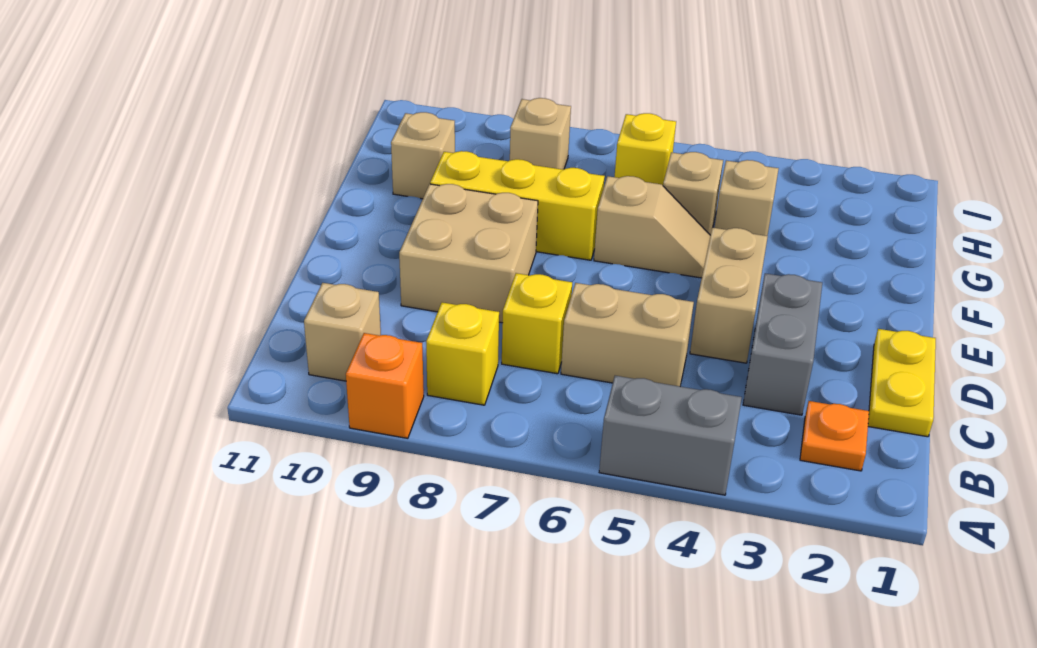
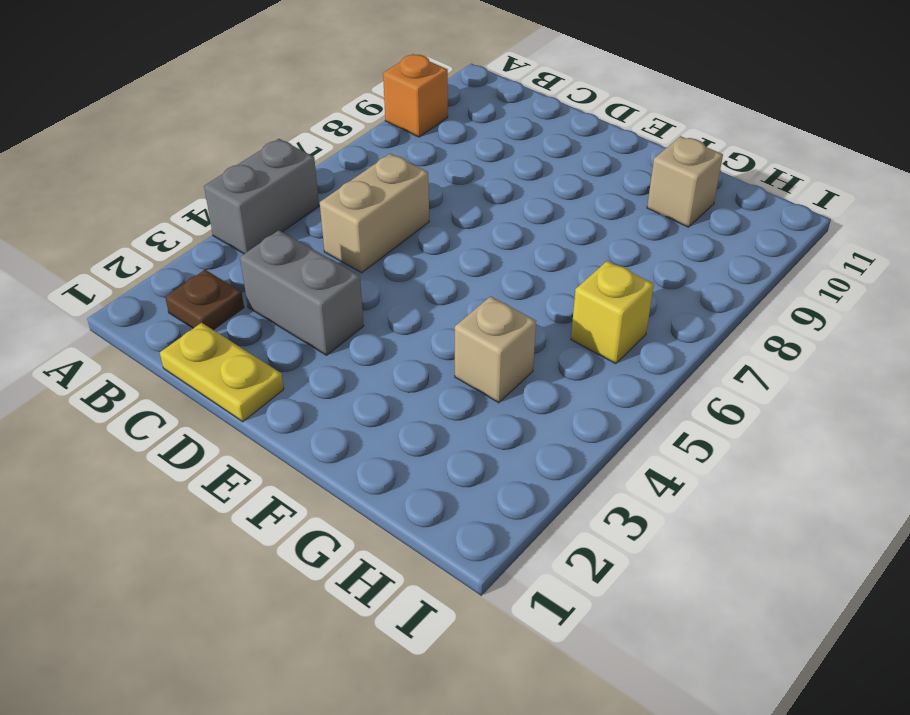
brown plate B2 level 1 -> orange plate B2 level 1
none -> yellow brick B8 level 1
none -> tan brick B10 level 1
none -> yellow brick C7 level 1

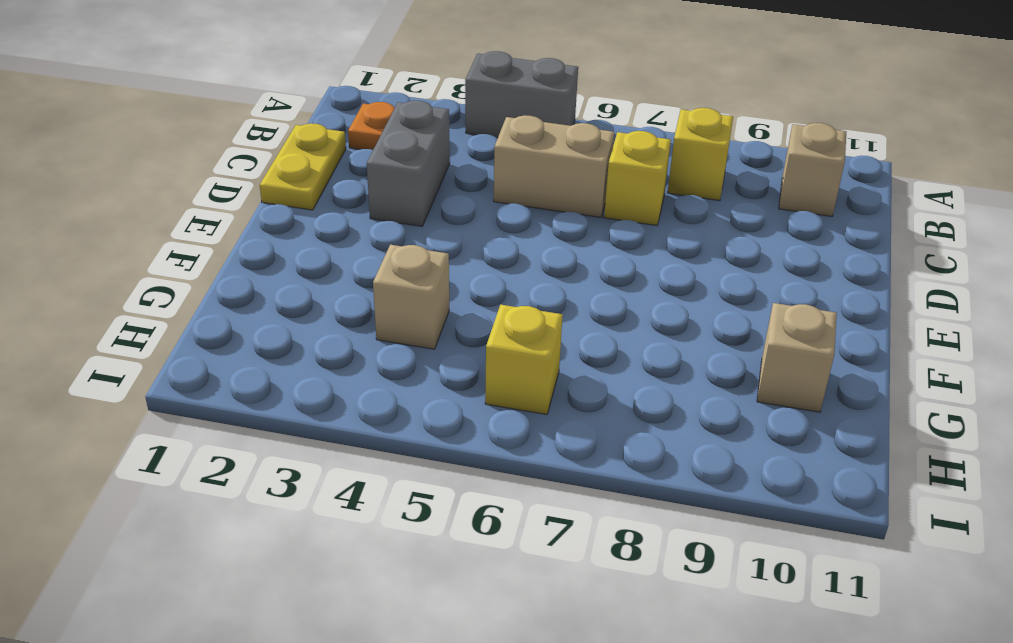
none -> orange brick A9 level 1
none -> tan brick D4:E4 level 1
none -> tan brick D8:E9 level 1

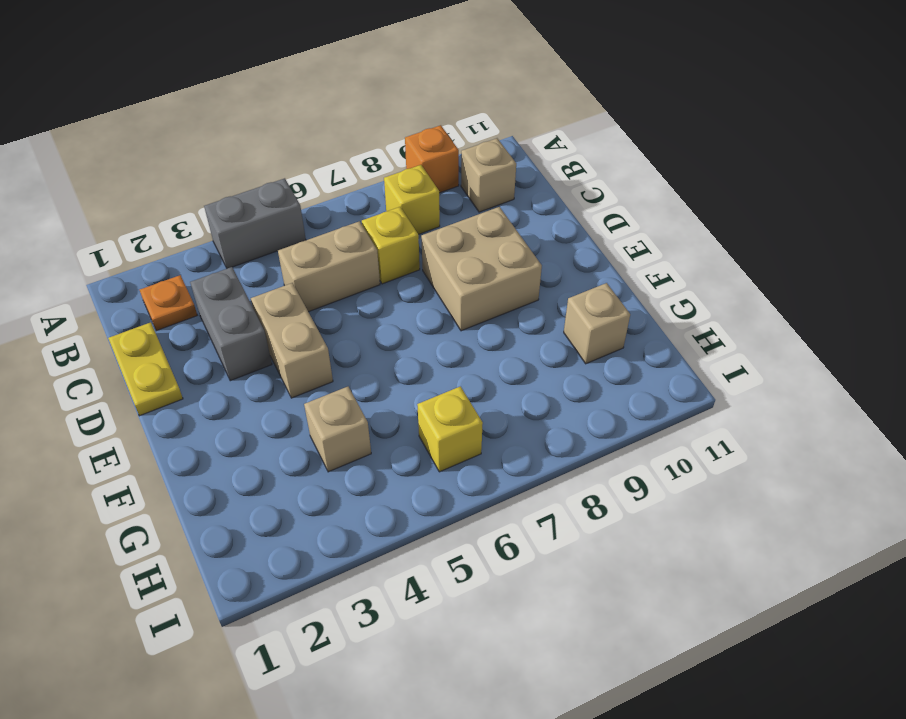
none -> tan slope F5:F6 level 1 top 6
none -> yellow brick F7:F9 level 1
none -> tan brick G5 level 1

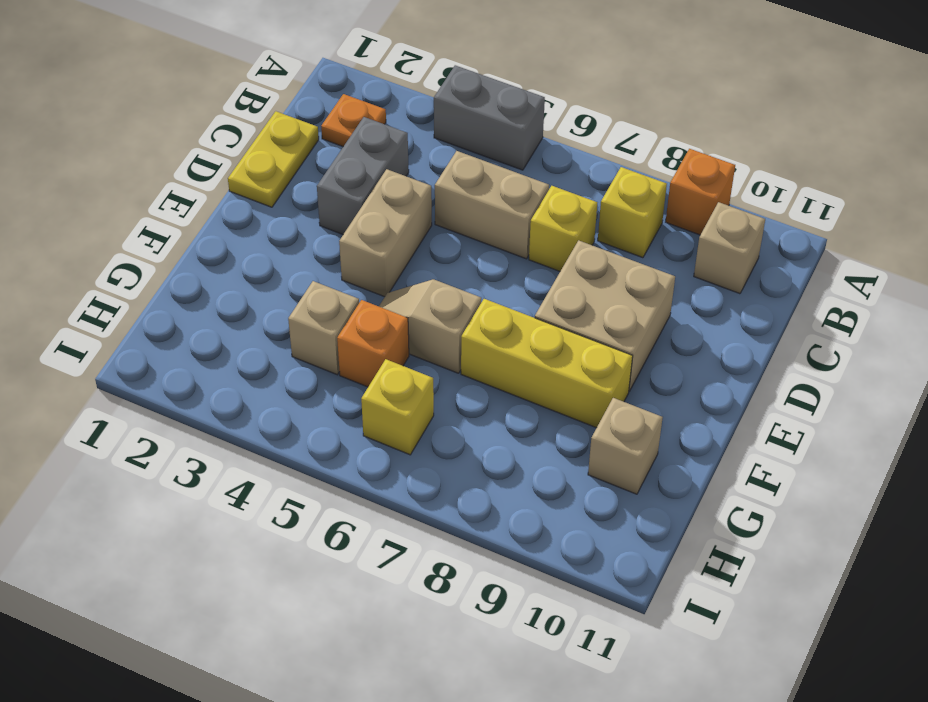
orange brick G5 level 1 -> tan brick G5 level 1
none -> tan brick H8 level 1

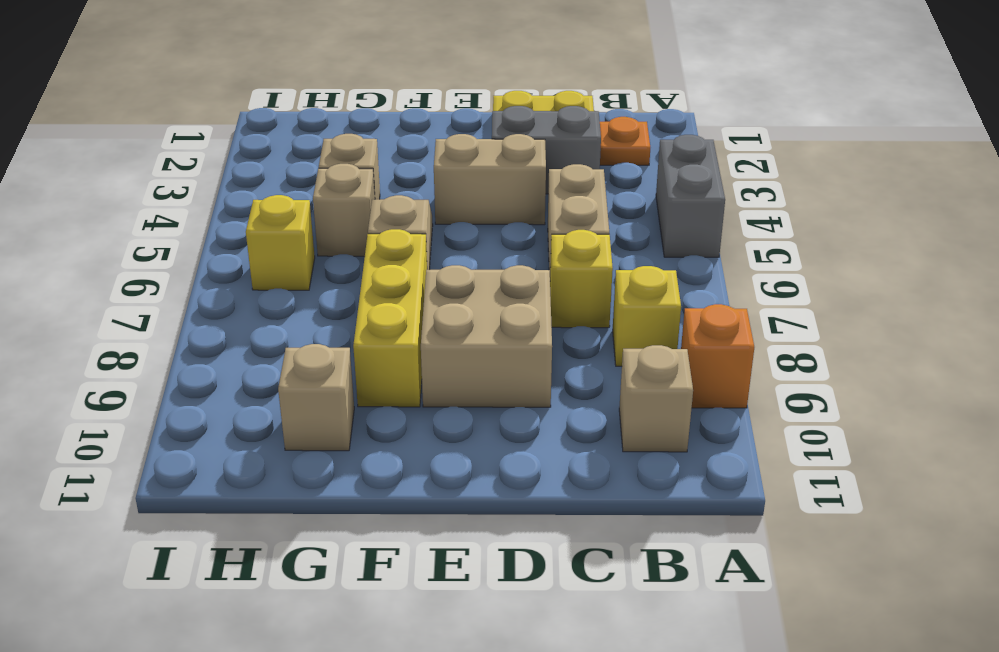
none -> tan brick H8 level 1

